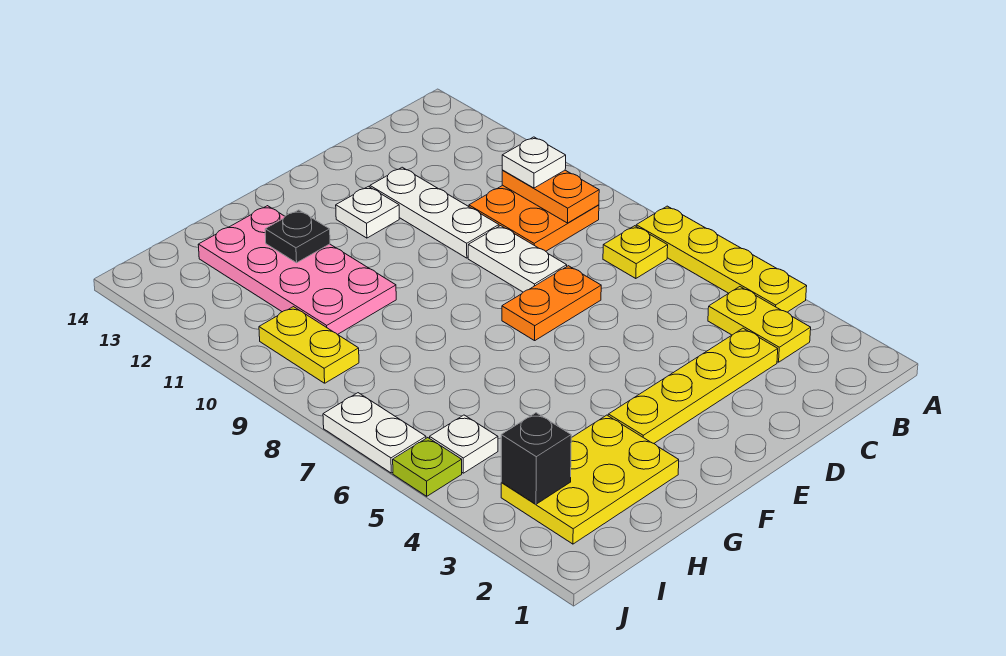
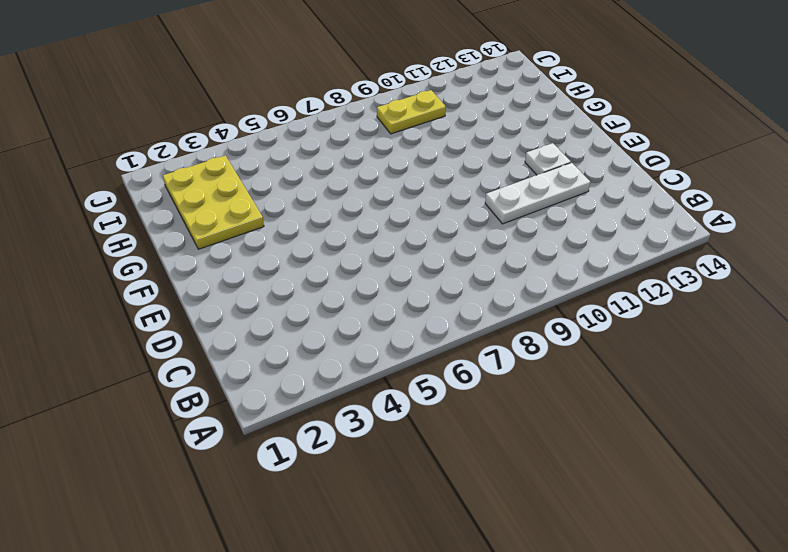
none -> yellow plate A4:A7 level 1
none -> yellow plate B3:B4 level 1
none -> yellow plate B7 level 1

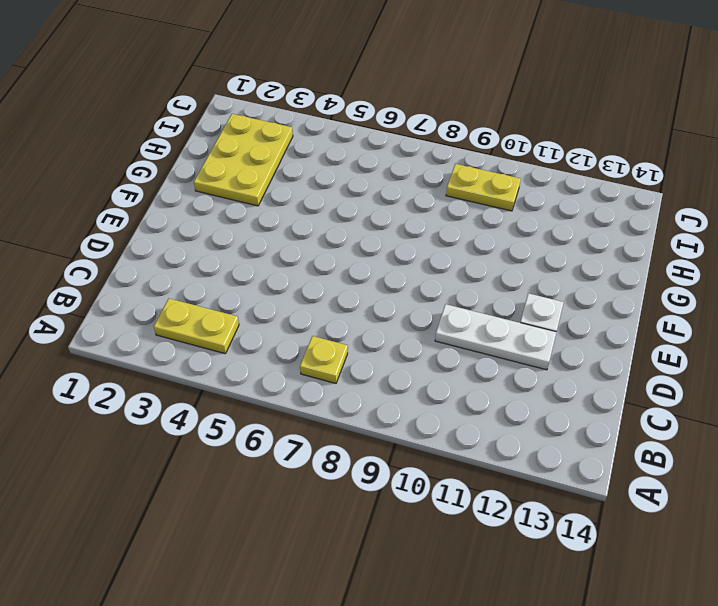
none -> yellow plate A4:A7 level 1
none -> orange plate B9:C10 level 1
none -> yellow plate C3:F3 level 1

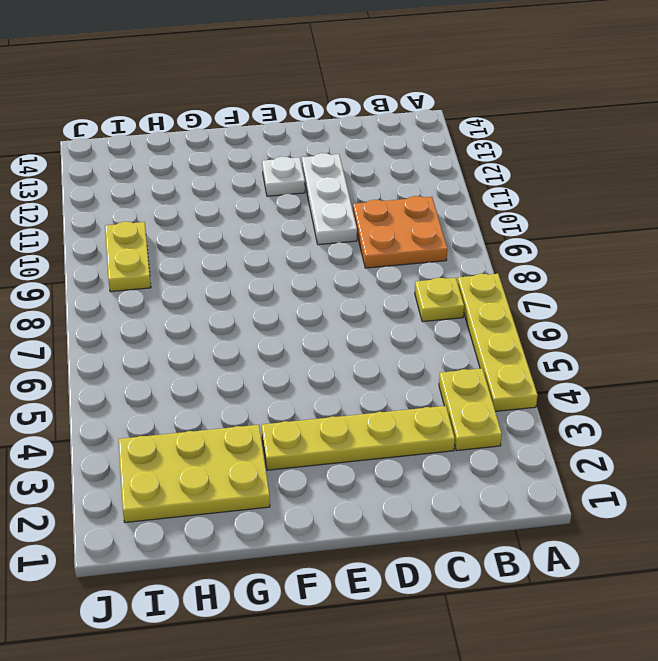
none -> orange plate D7:E7 level 1
none -> white plate D8:D9 level 1
none -> pink plate G10:H13 level 1

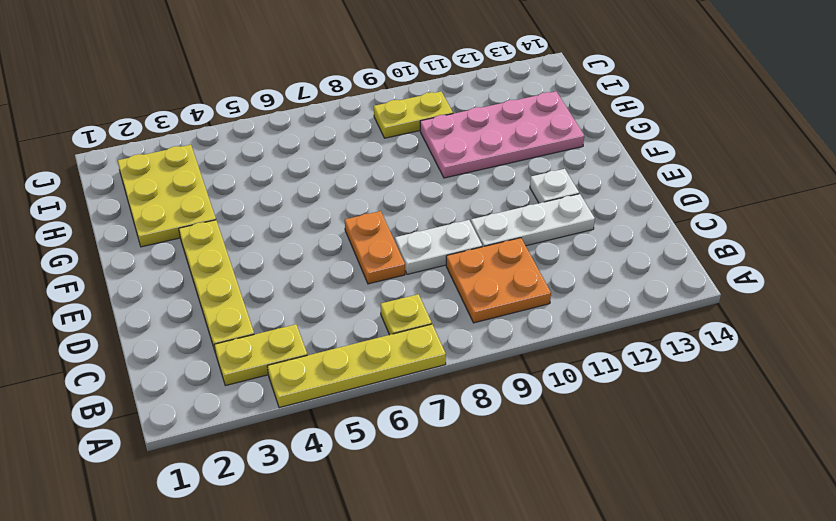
none -> white plate I5 level 1
none -> lime plate J5 level 1
none -> white plate J6:J7 level 1

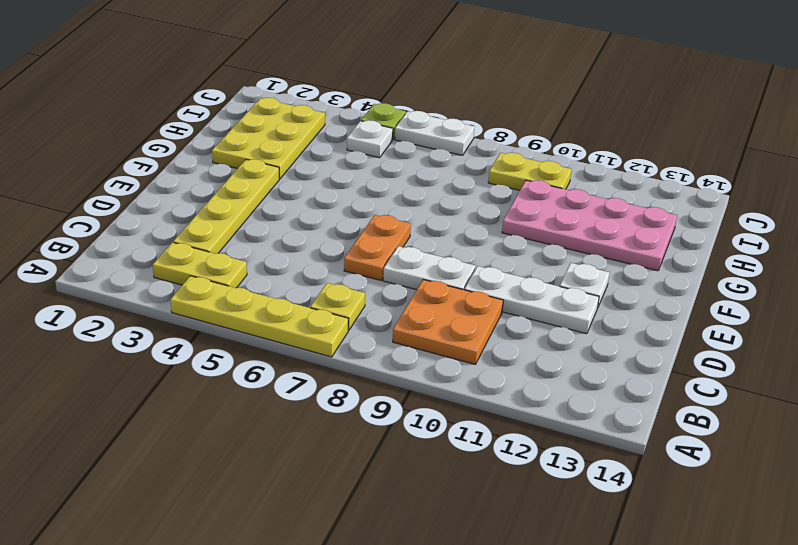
none -> orange plate B9:B10 level 2
none -> black plate G12 level 2
none -> black brick I3 level 2

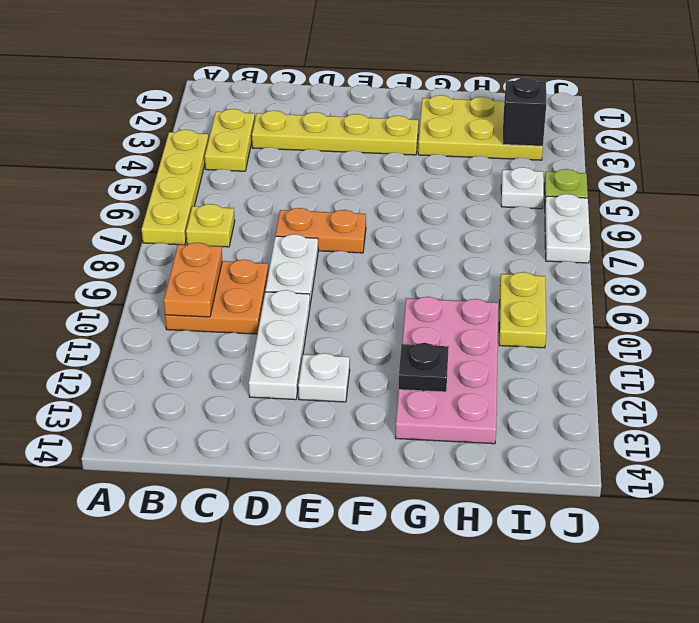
none -> white plate B10 level 3

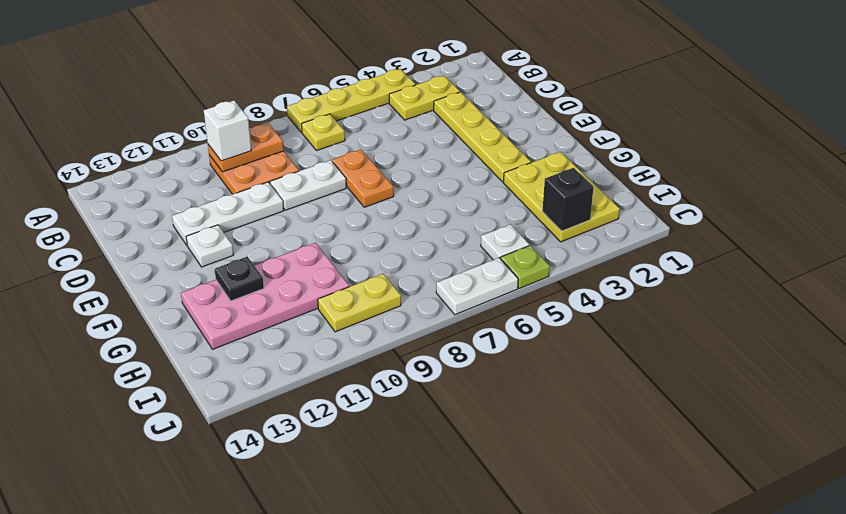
white brick B10 level 3 -> white plate B10 level 3

